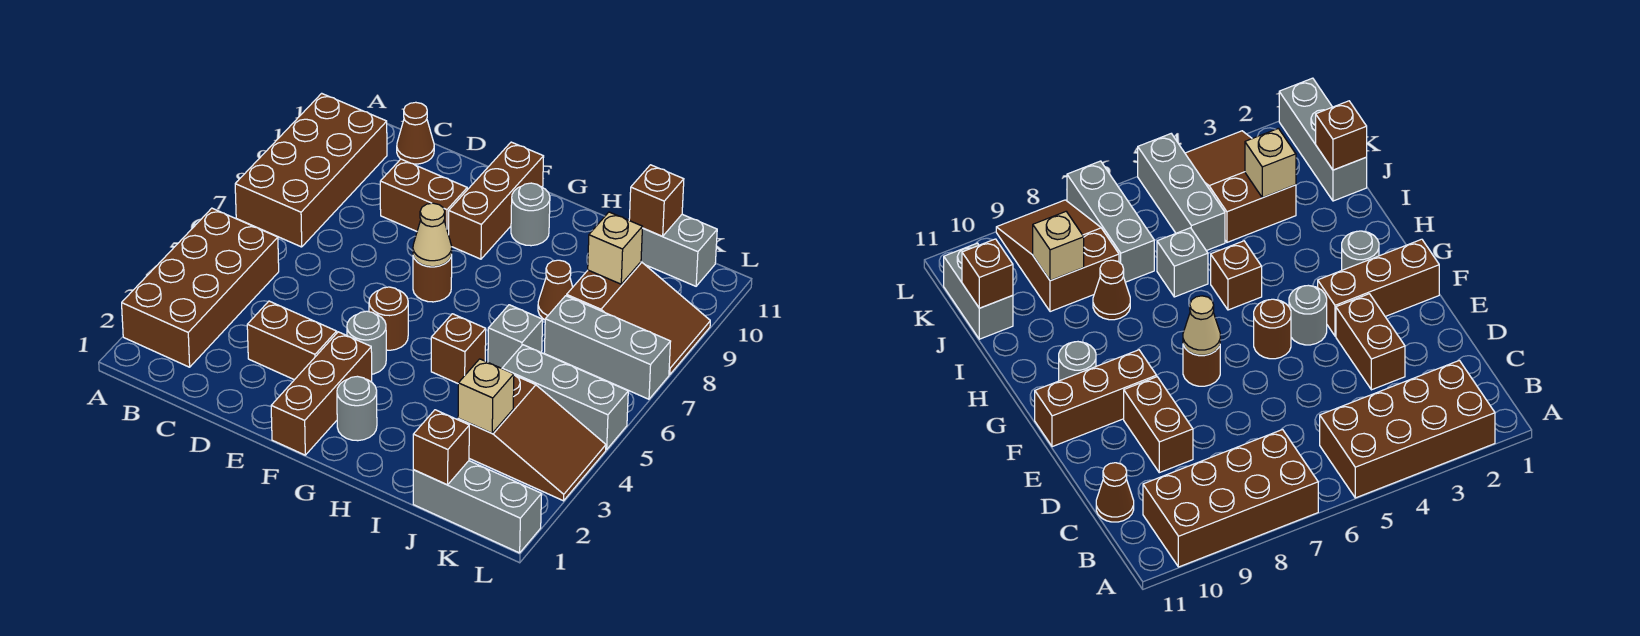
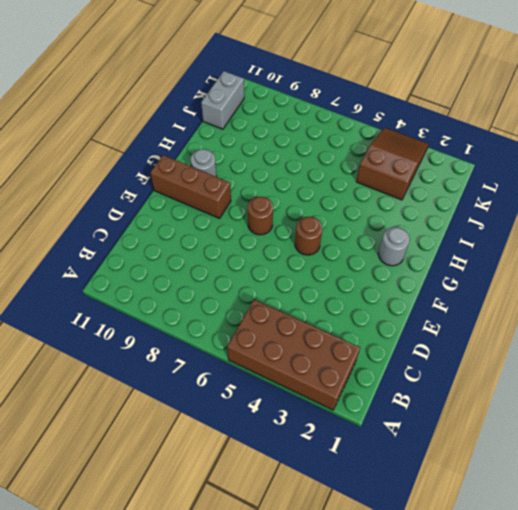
none -> brown brick A7:B10 level 1
none -> brown cone C11 level 1
none -> brown brick D3:E3 level 1

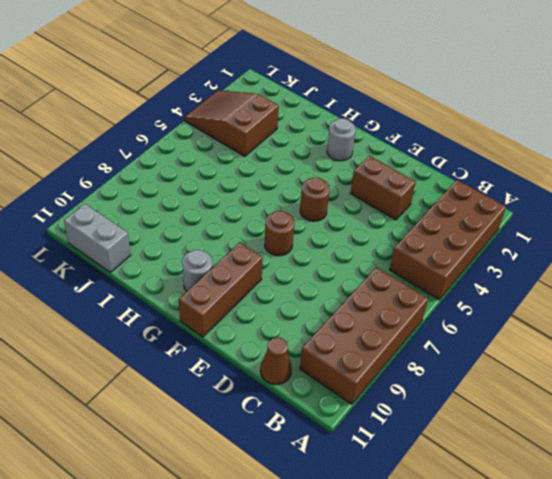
none -> brown brick D9:E9 level 1
none -> brown brick F1:F3 level 1
none -> grey round brick F4 level 1

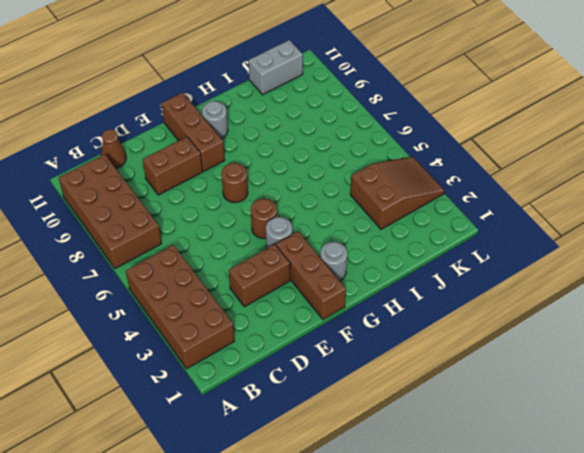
none -> brown brick H5 level 1
none -> grey brick I6 level 1
none -> brown cone I8 level 1

